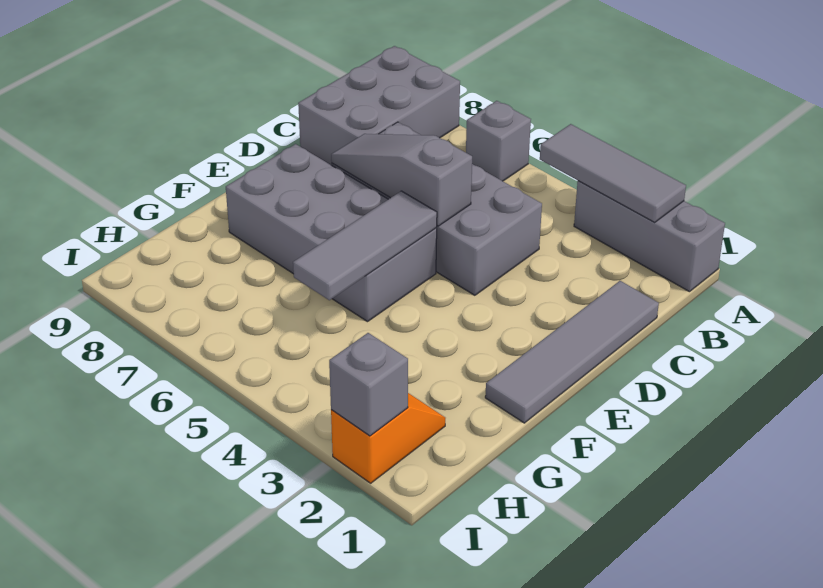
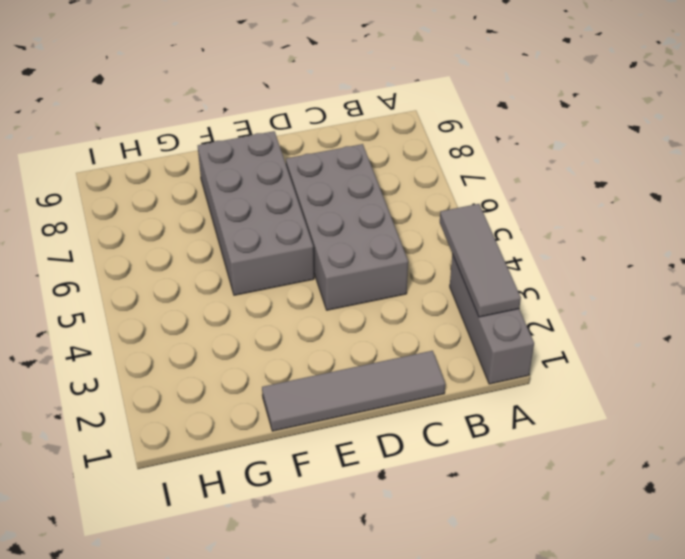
none -> grey brick A6 level 1
none -> grey brick A8:C9 level 1

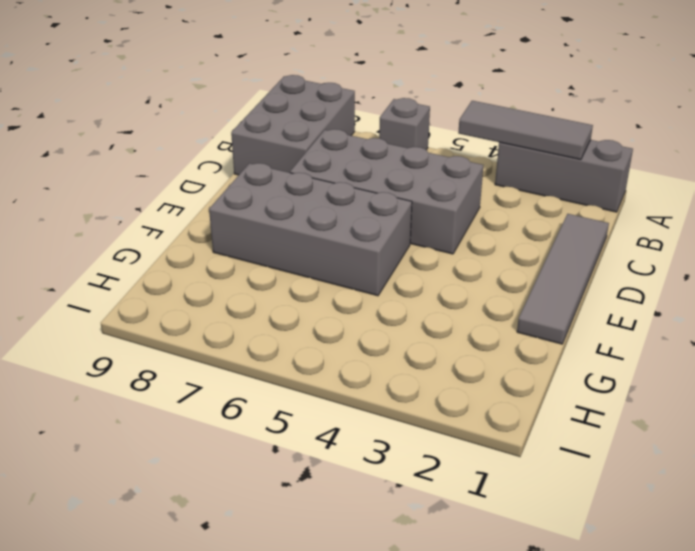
none -> orange slope H2:I2 level 1 top I
none -> grey slope D5:D7 level 2 top 5

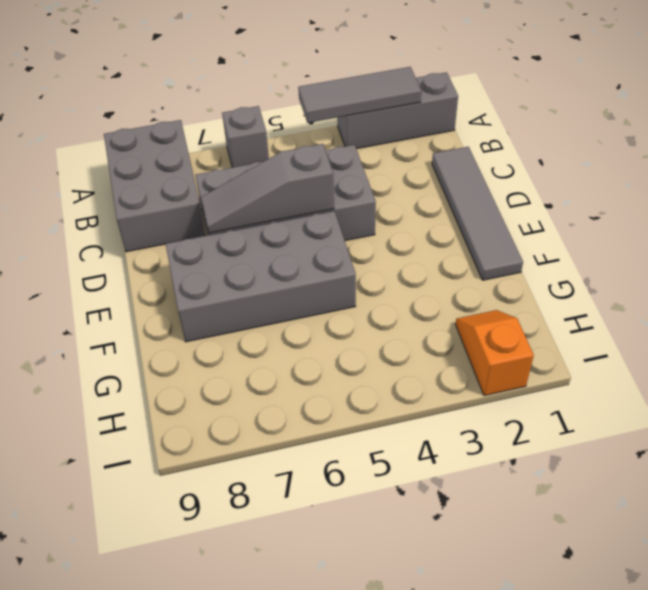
none -> grey tile E5:G5 level 2
none -> grey brick I2 level 2

